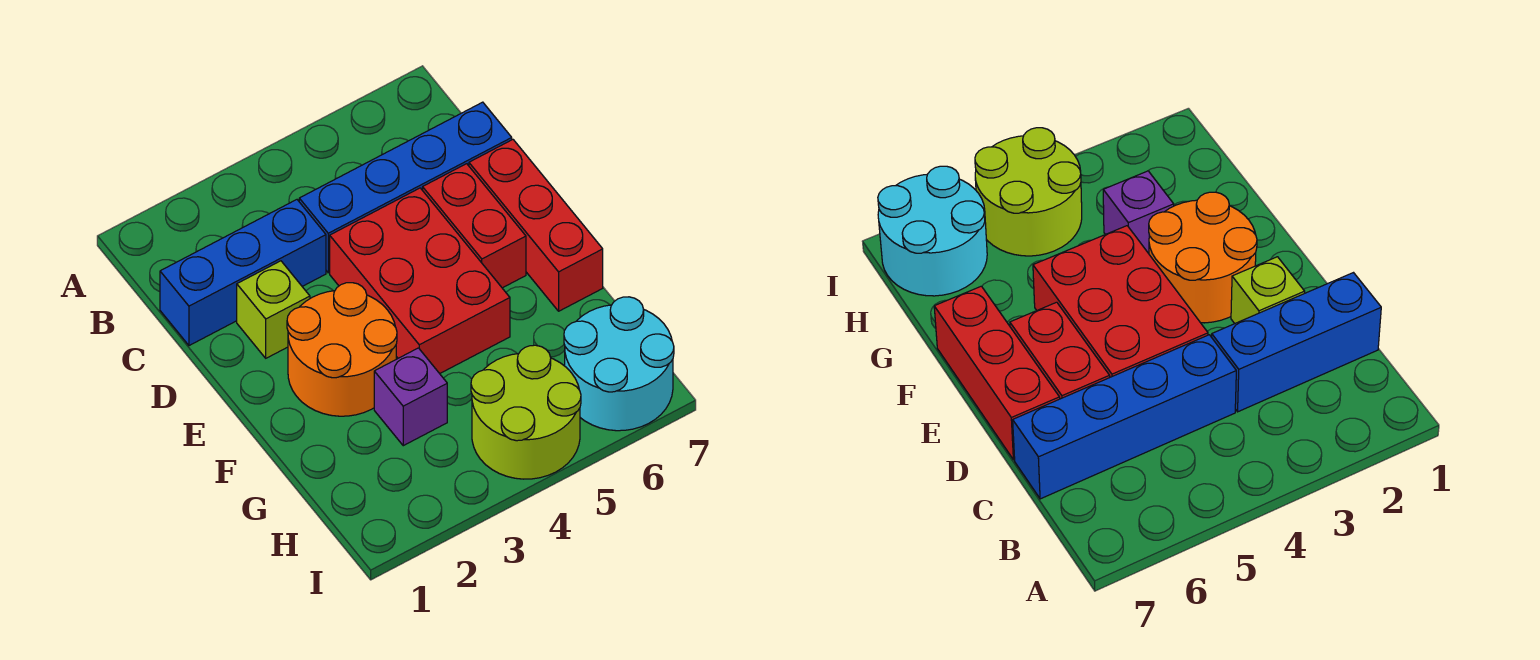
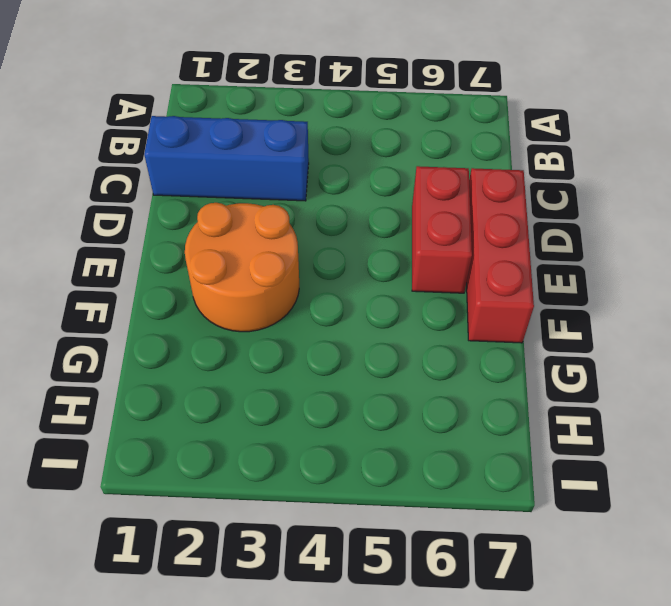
none -> blue brick C4:C7 level 1
none -> lime brick D2 level 1

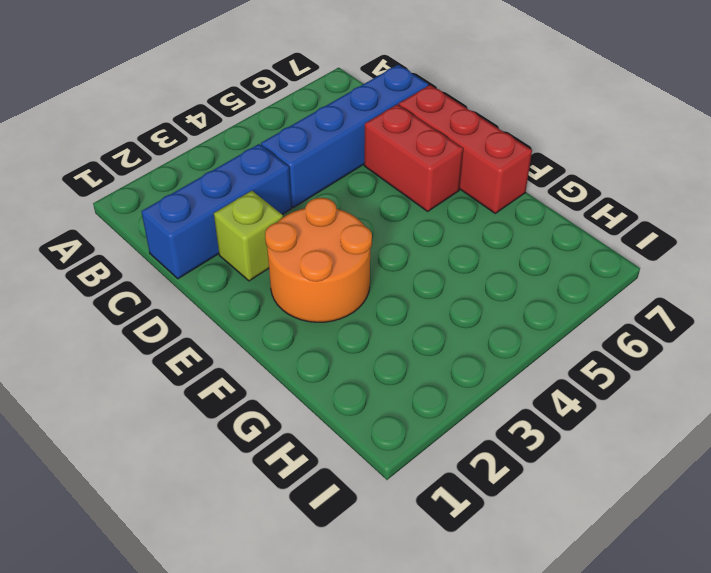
none -> red brick D4:F5 level 1
none -> purple brick G3 level 1

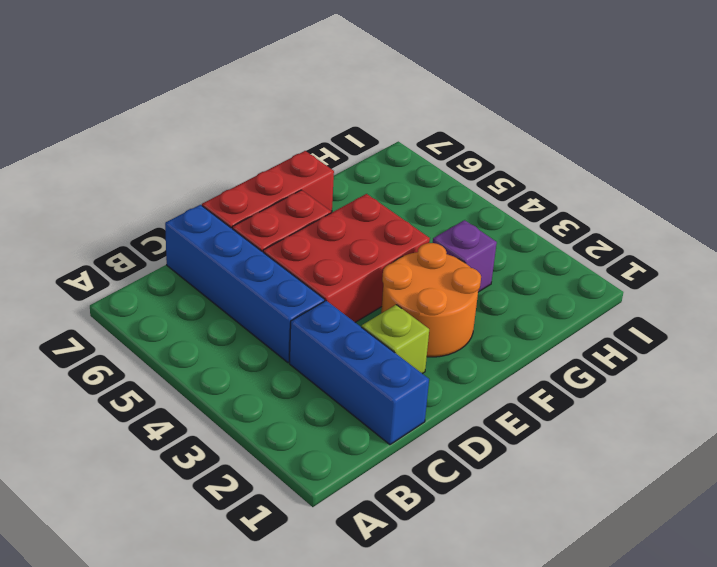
none -> lime round brick H4:I5 level 1
none -> cyan round brick H6:I7 level 1

